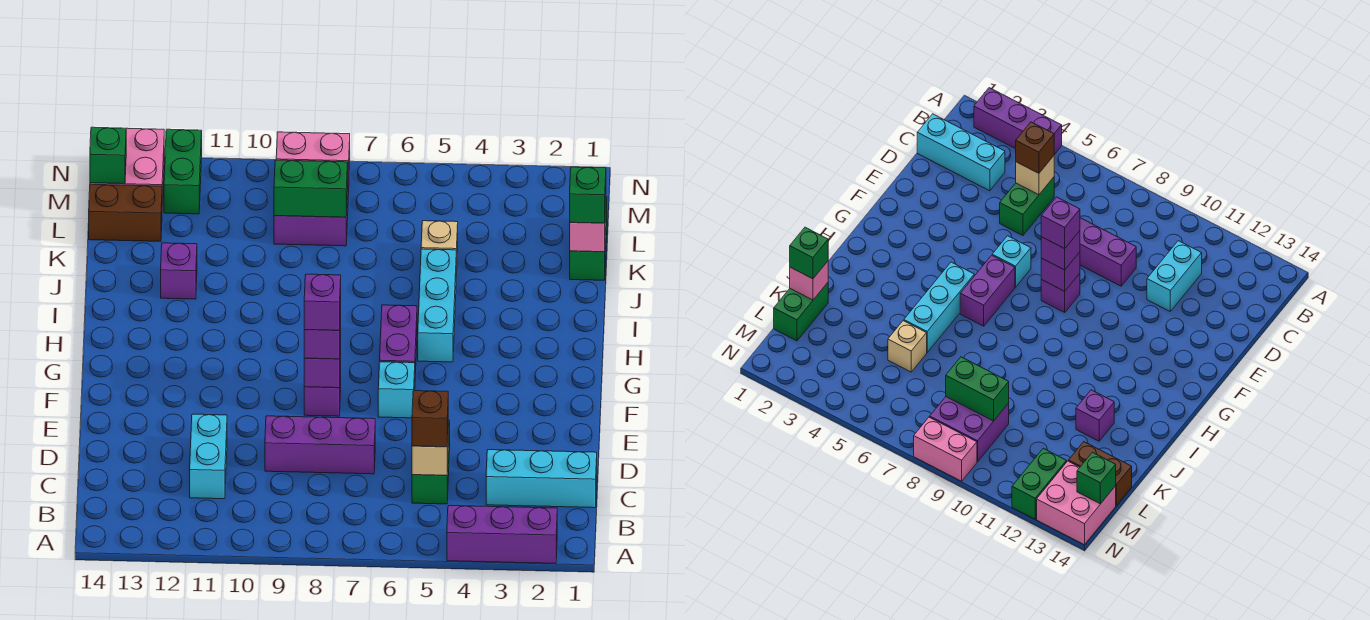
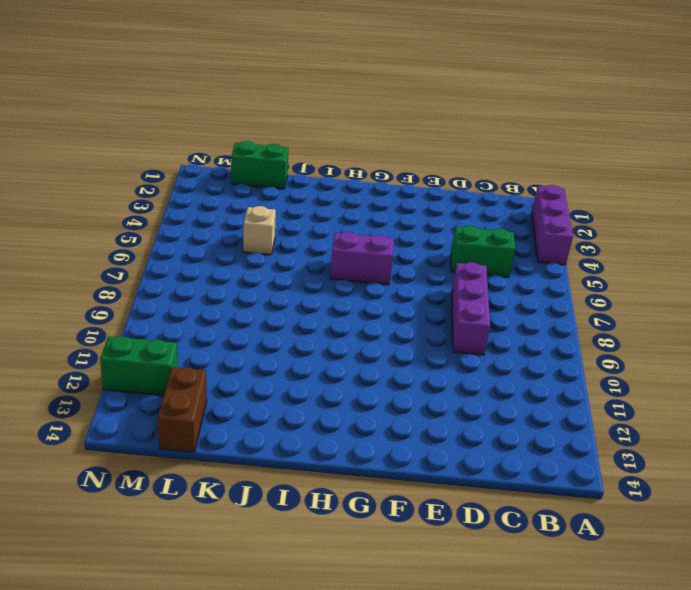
none -> cyan brick C1:C3 level 1
none -> cyan brick C11:D11 level 1
none -> cyan brick F6 level 1

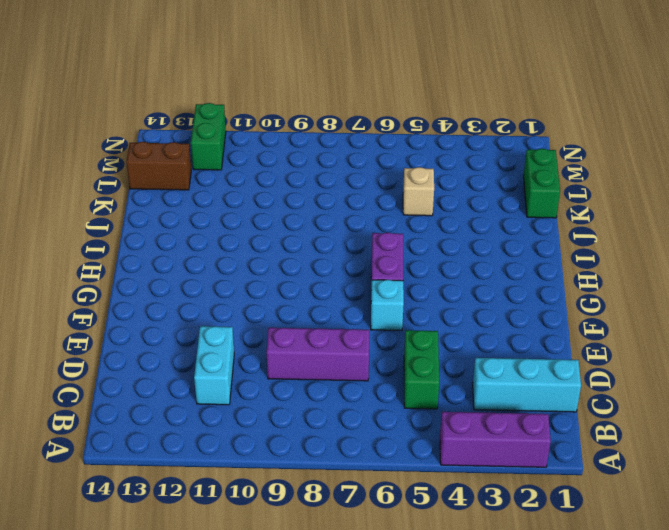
none -> purple brick F8 level 1
none -> cyan brick H5:J5 level 1
none -> purple brick J12 level 1

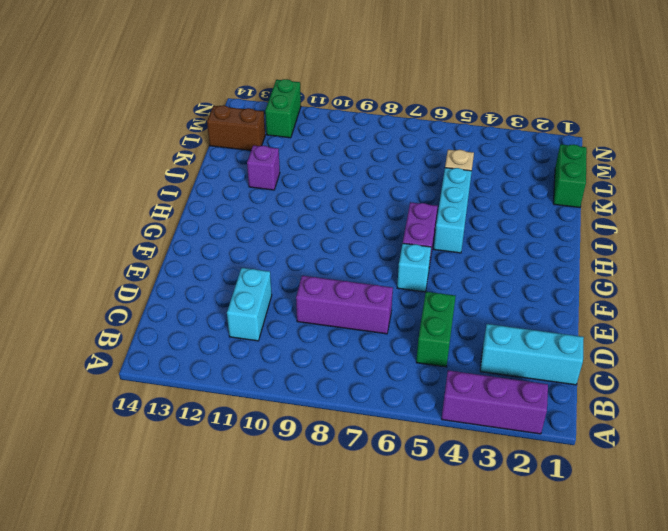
none -> purple brick F8 level 1
none -> purple brick L8:M9 level 1
none -> pink brick M13:N14 level 1

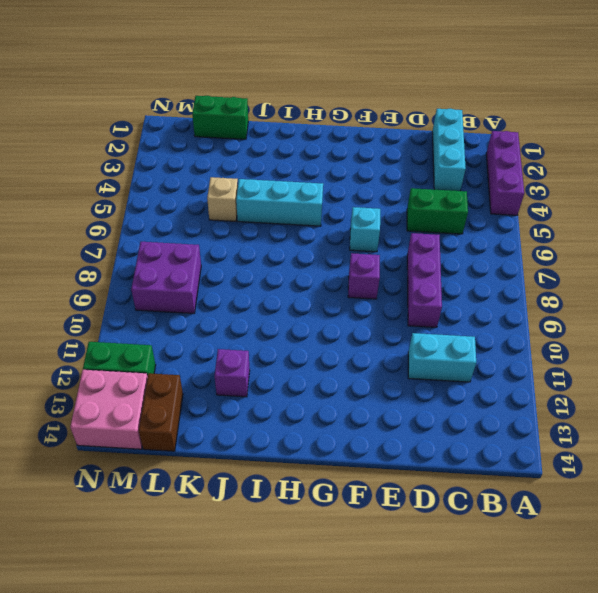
none -> purple brick G6:H6 level 1
none -> pink brick N8:N9 level 1
none -> tan brick C5 level 2

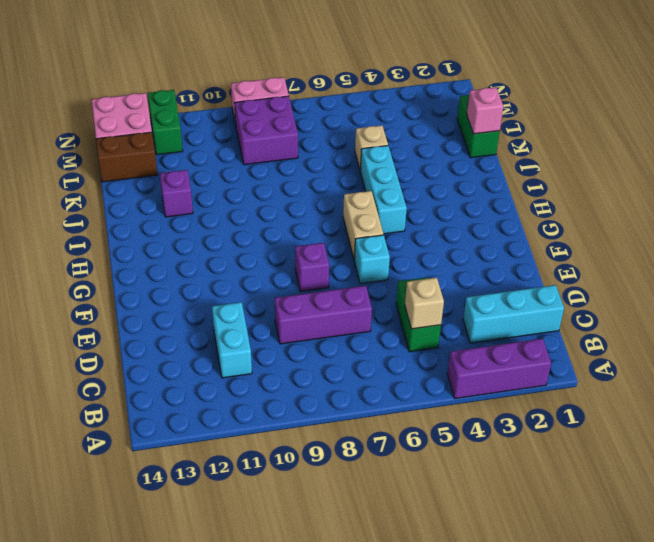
tan brick G6:H6 level 1 -> purple brick G6:H6 level 1
none -> purple brick F8 level 2
none -> green brick L8:L9 level 2
none -> green brick M14 level 2

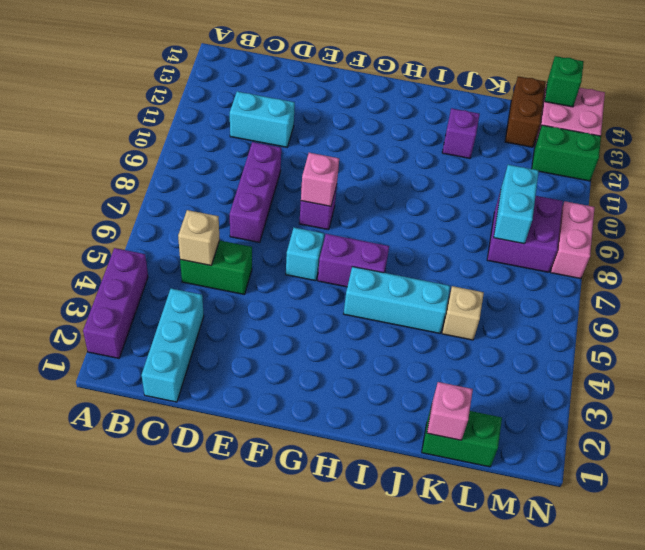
pink brick F8 level 2 -> purple brick F8 level 2
cyan brick L8:L9 level 2 -> green brick L8:L9 level 2
none -> brown brick C5 level 3
none -> purple brick F8 level 3
none -> green brick K1 level 3

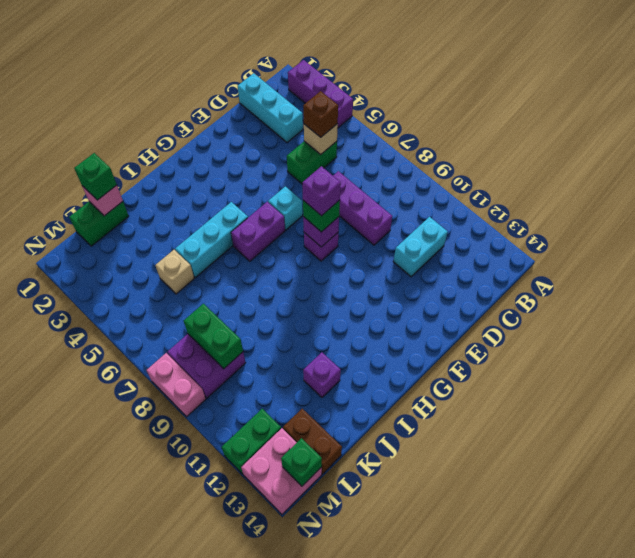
green brick F8 level 3 -> purple brick F8 level 3

